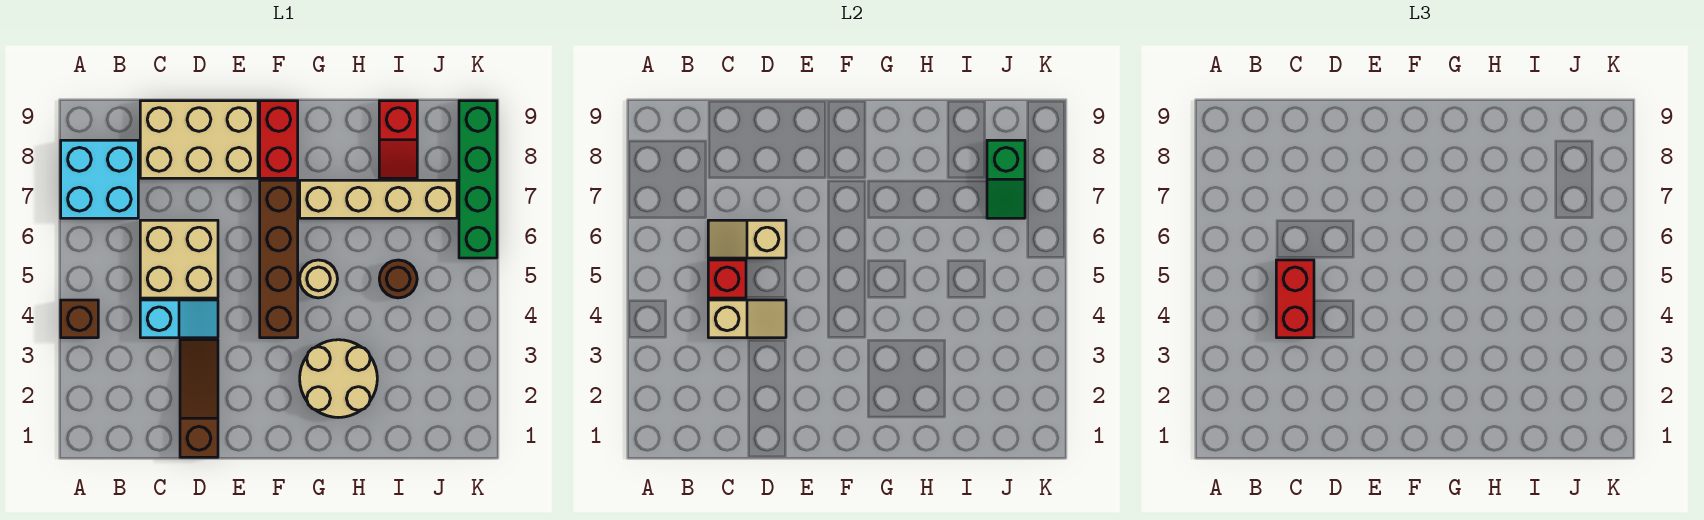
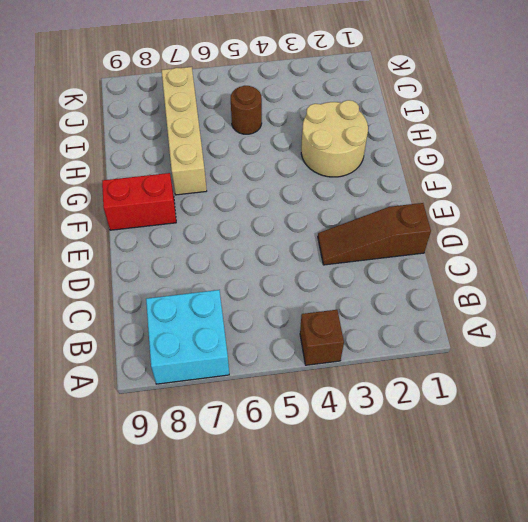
none -> cyan slope C4:D4 level 1 top C
none -> tan brick C5:D6 level 1
none -> tan brick C8:E9 level 1

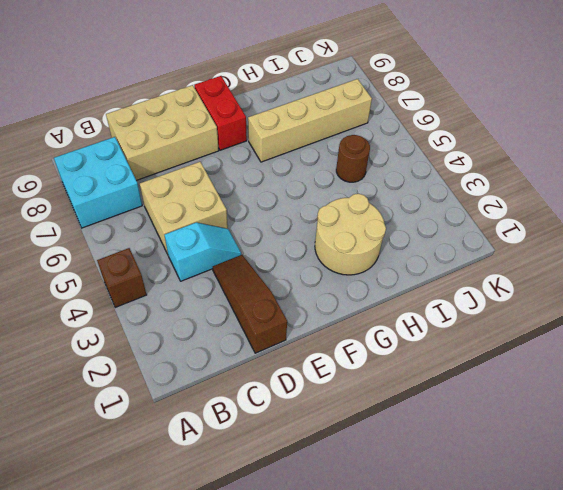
none -> brown brick F4:F7 level 1
none -> tan round brick G5 level 1
none -> red slope I8:I9 level 1 top 9

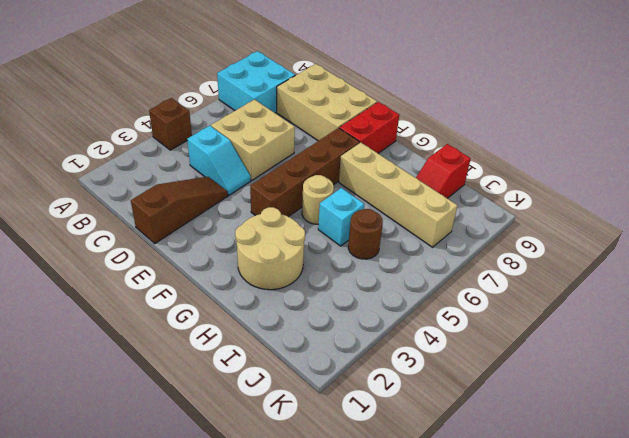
cyan brick H5 level 1 -> none
none -> green brick K6:K9 level 1
none -> tan slope C4:D4 level 2 top C
none -> red brick C5 level 2

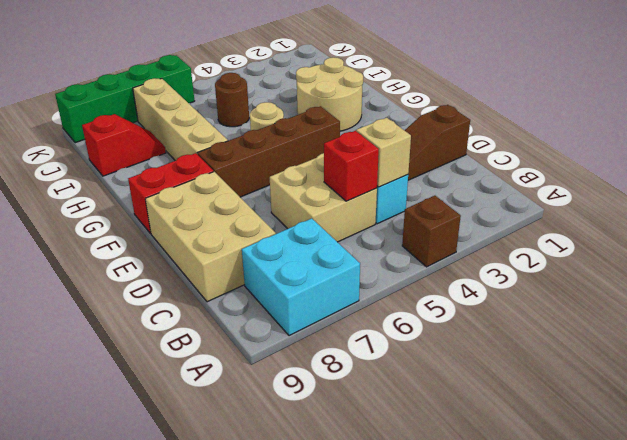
none -> tan slope C6:D6 level 2 top D
none -> green slope J7:J8 level 2 top 8
none -> red brick C4:C5 level 3

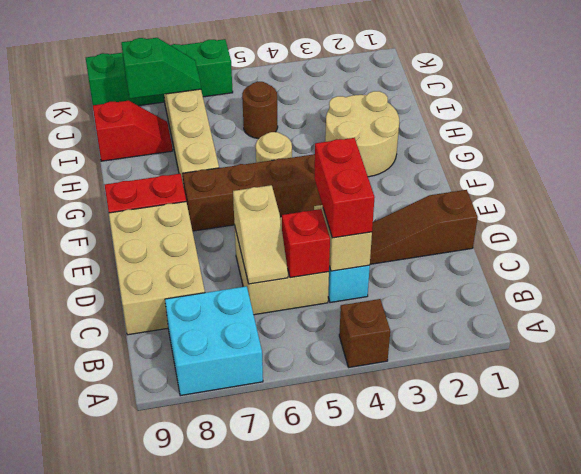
red brick C4:D4 level 3 -> red brick C4:C5 level 3

